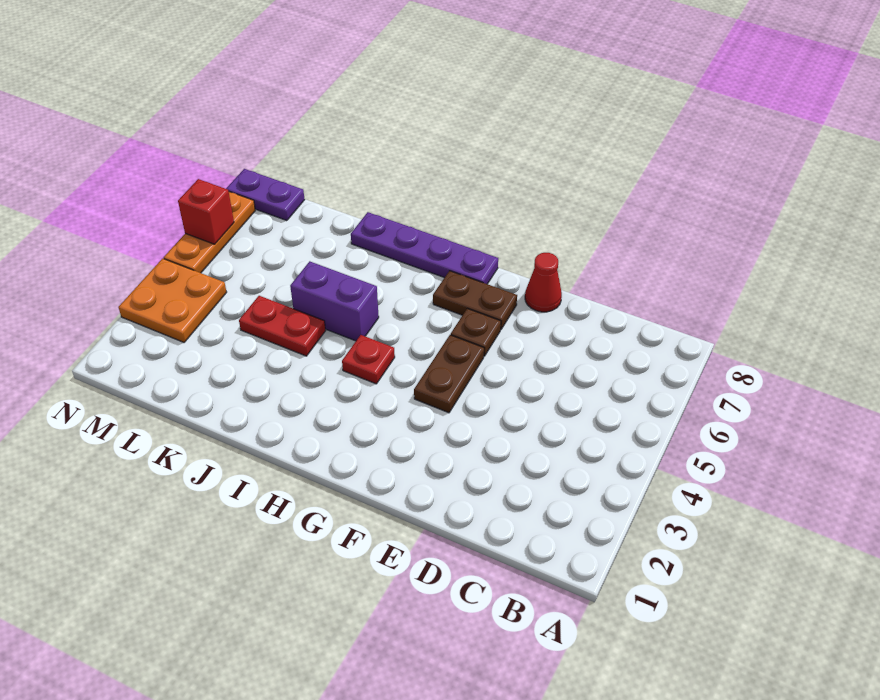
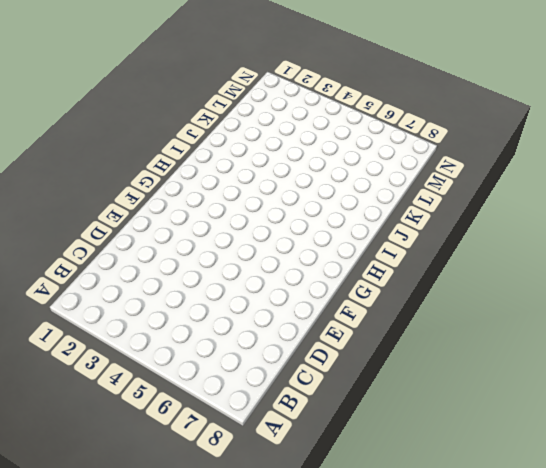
none -> red cone E8 level 1
none -> brown plate F4:F5 level 1
none -> brown plate F6 level 1

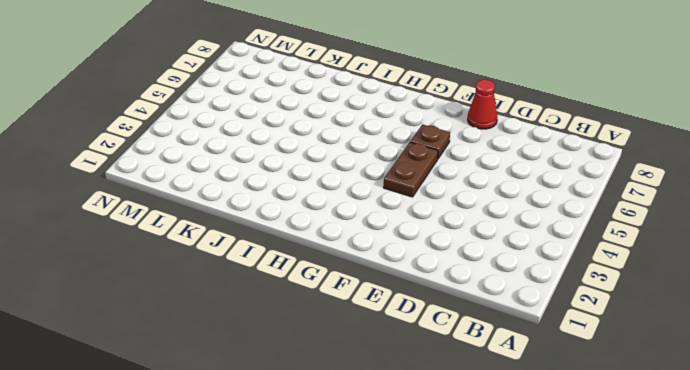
none -> brown plate F7:G7 level 1
none -> purple plate G8:J8 level 1
none -> red plate H4 level 1

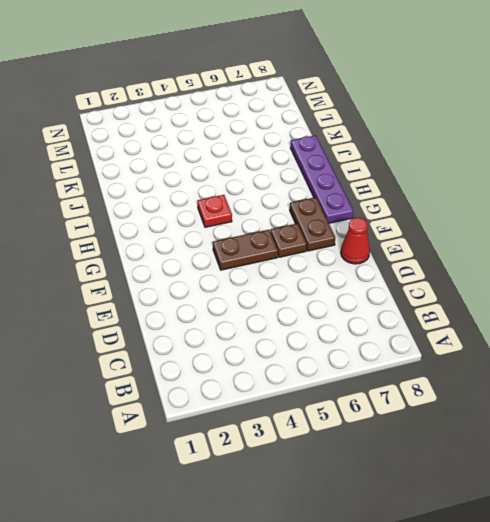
none -> purple brick I5:J5 level 1
none -> red plate J4:K4 level 1
none -> orange plate M3:N4 level 1

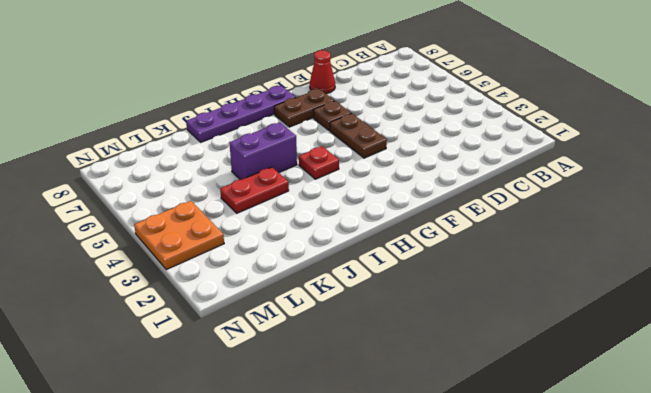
none -> purple plate M8:N8 level 1
none -> orange plate N5:N7 level 1
none -> red brick N6 level 2

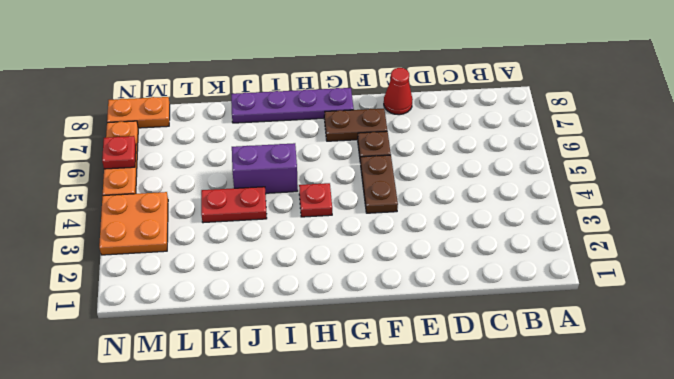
orange plate M8:N8 level 1 -> purple plate M8:N8 level 1
red plate N6 level 2 -> red brick N6 level 2

